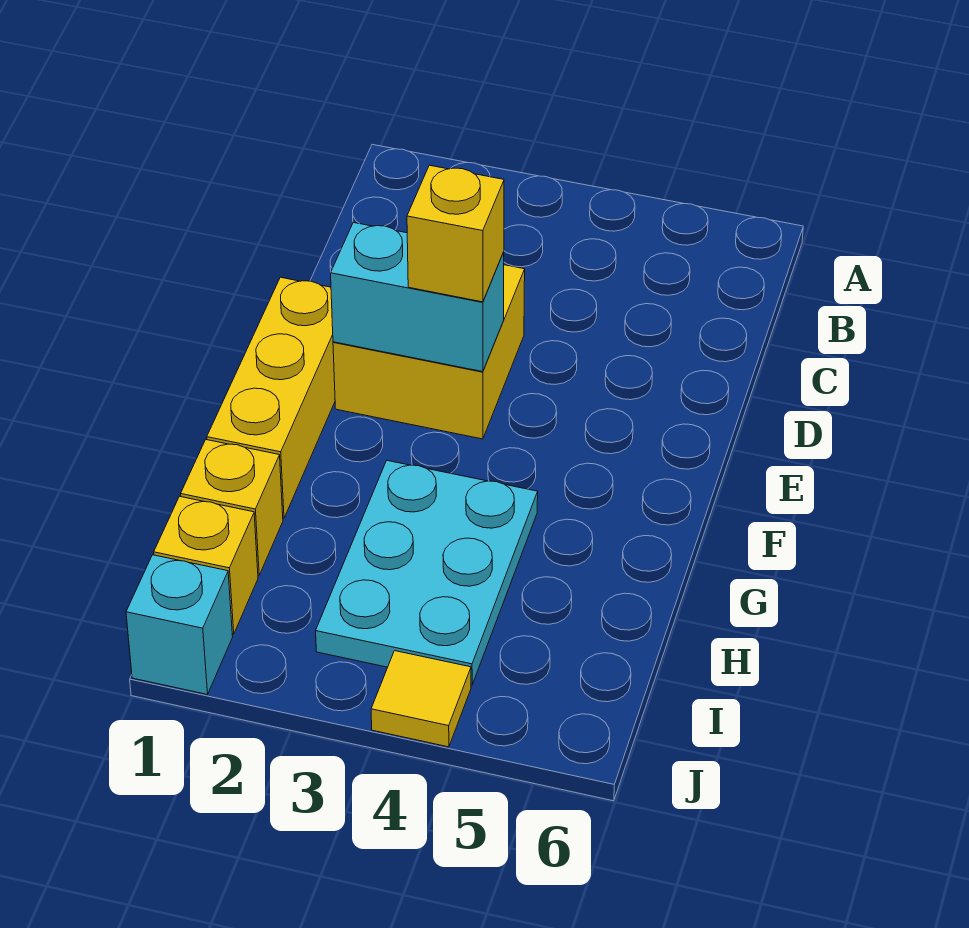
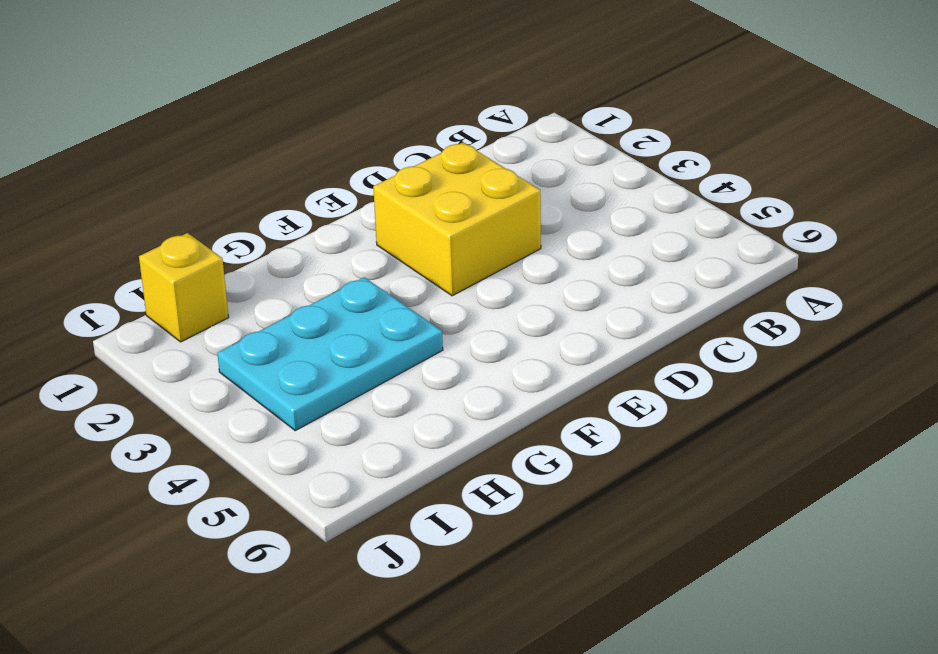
none -> yellow brick E1:G1 level 1
none -> yellow brick H1 level 1

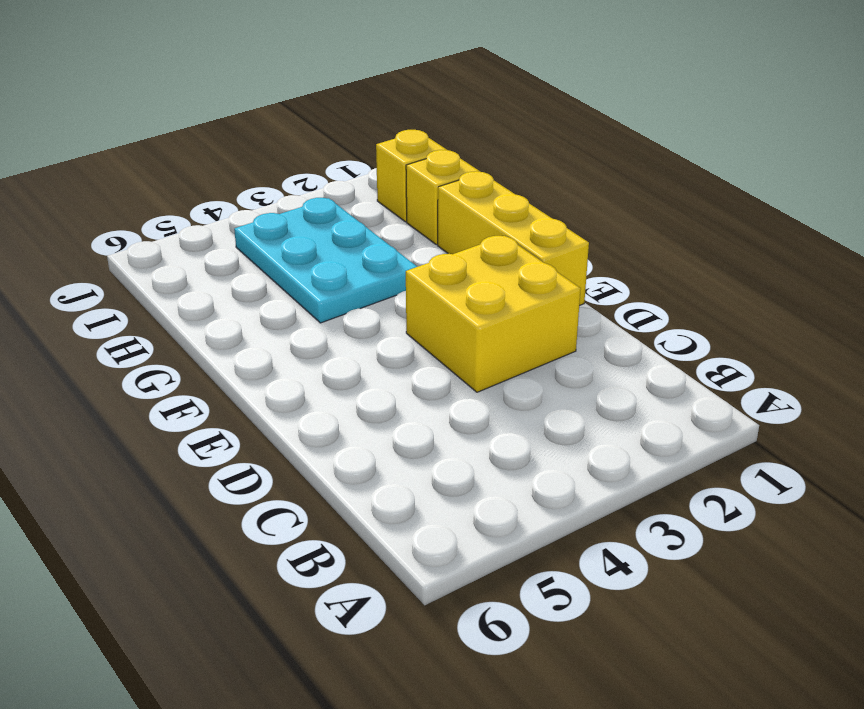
none -> cyan brick J1 level 1
none -> yellow tile J4 level 1

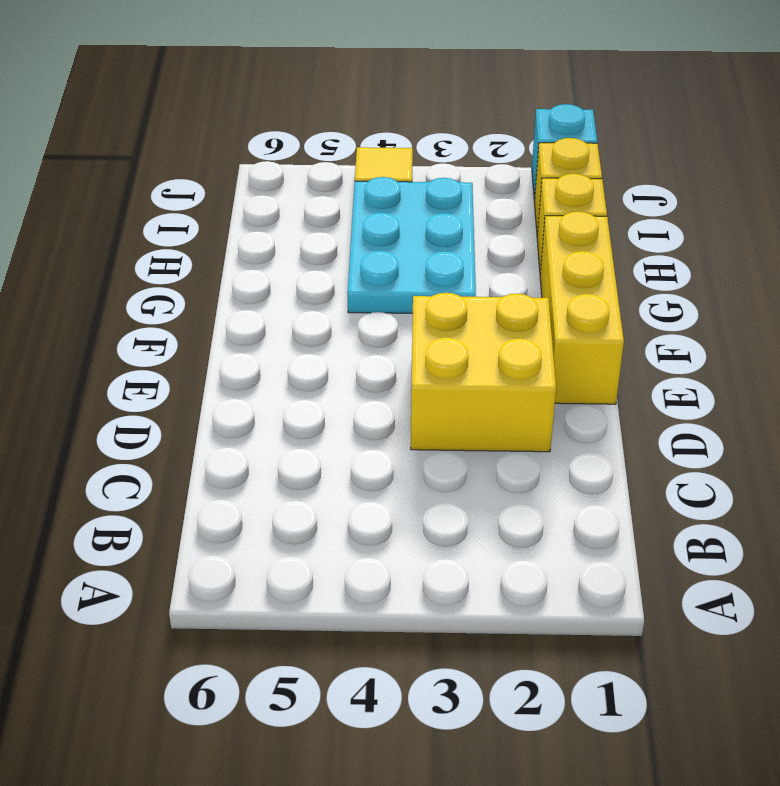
none -> cyan brick E2:E3 level 2
none -> yellow brick E3 level 3

